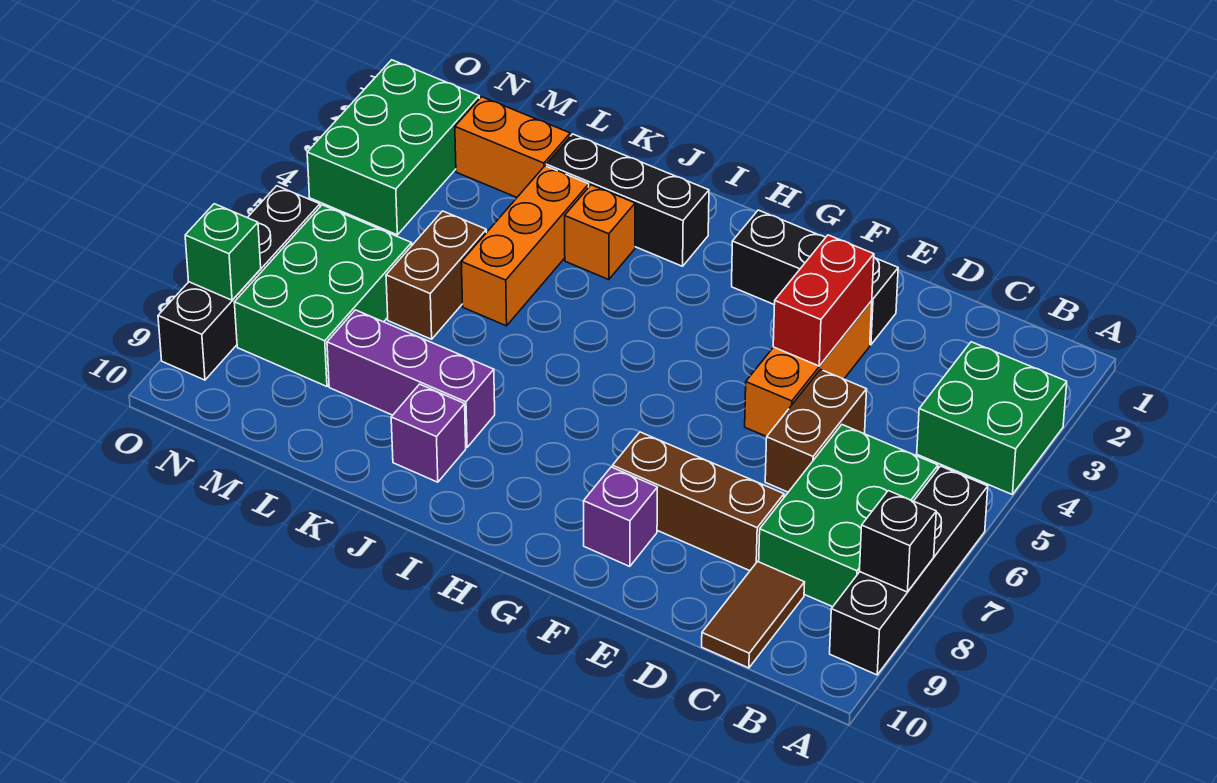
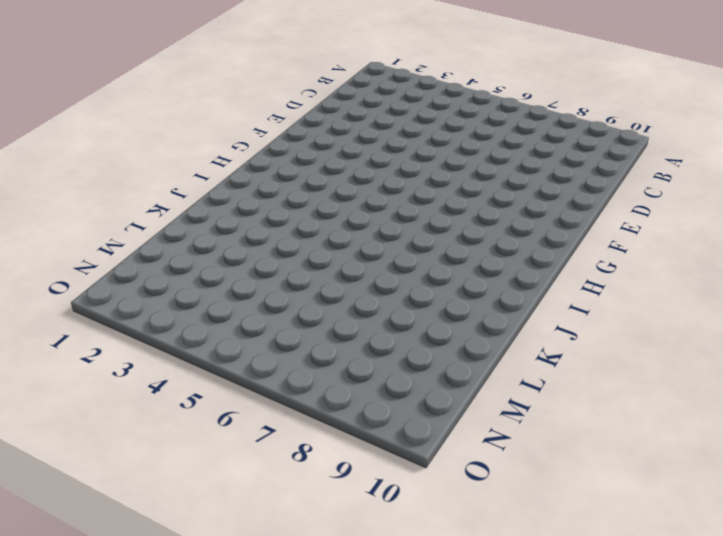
none -> green brick A3:B4 level 1
none -> black brick A6:A9 level 1
none -> green brick B6:C8 level 1

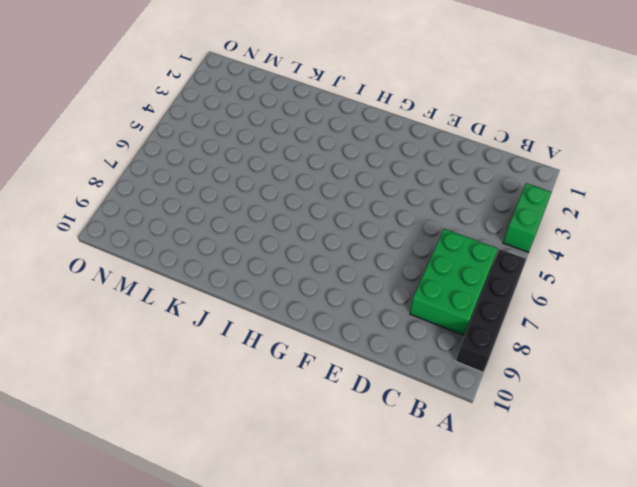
green brick A3:A4 level 1 -> green brick A3:B4 level 1
none -> brown tile C9:C10 level 1
none -> brown brick D5:D6 level 1
none -> brown brick D8:F8 level 1

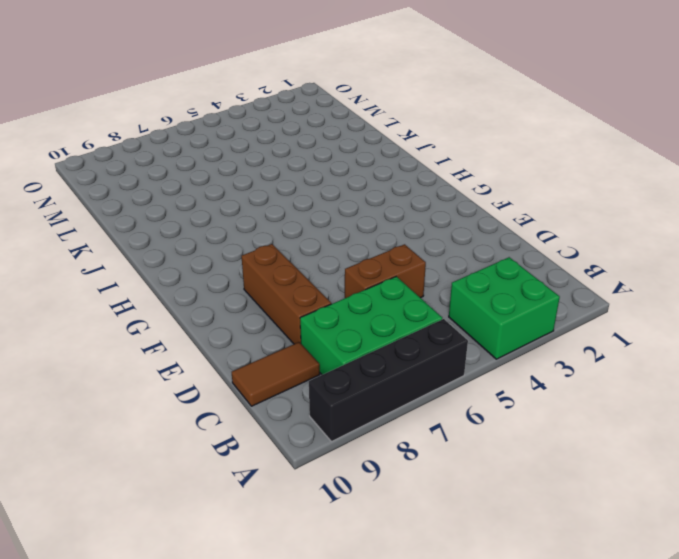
none -> black brick E2:G2 level 1
none -> orange brick E3:E5 level 1
none -> purple brick F9 level 1

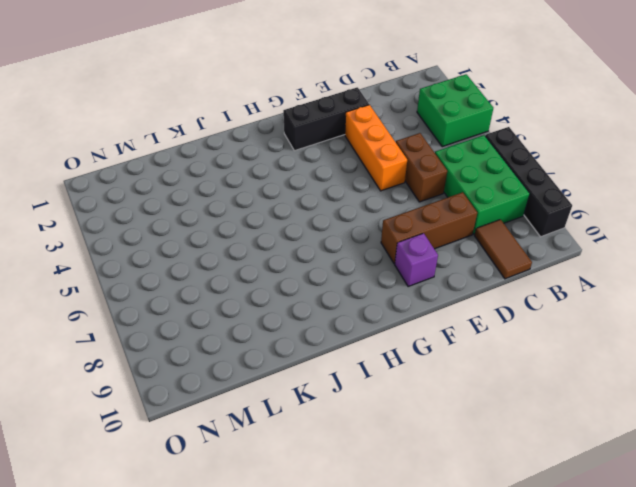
none -> black brick I2:K2 level 1
none -> orange brick J3 level 1
none -> purple brick J8:L8 level 1

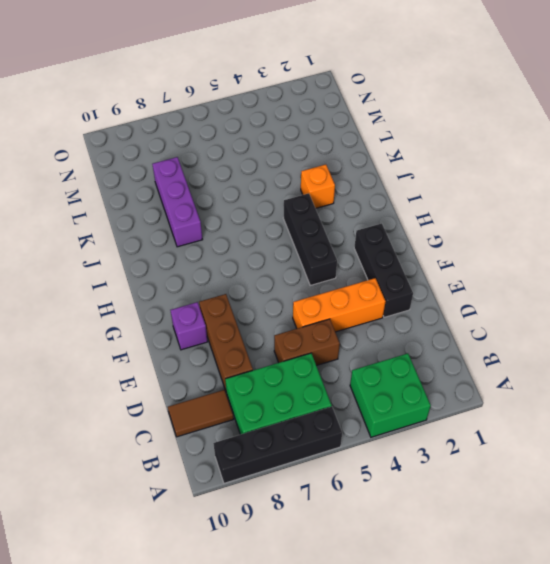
black brick G4:I4 level 1 -> black brick I2:K2 level 1
none -> purple brick J9 level 1
none -> orange brick K3:K5 level 1
none -> orange brick L2:M2 level 1

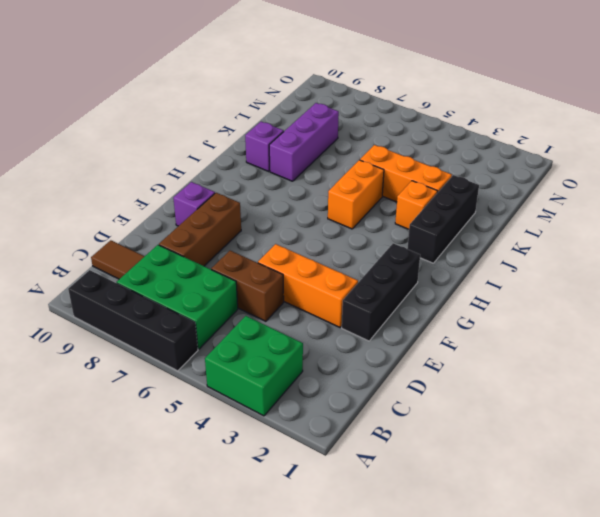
orange brick I5:J5 level 1 -> orange brick L2:M2 level 1
none -> brown brick L5:L6 level 1
none -> green brick M6:N8 level 1
none -> green brick N2:O4 level 1

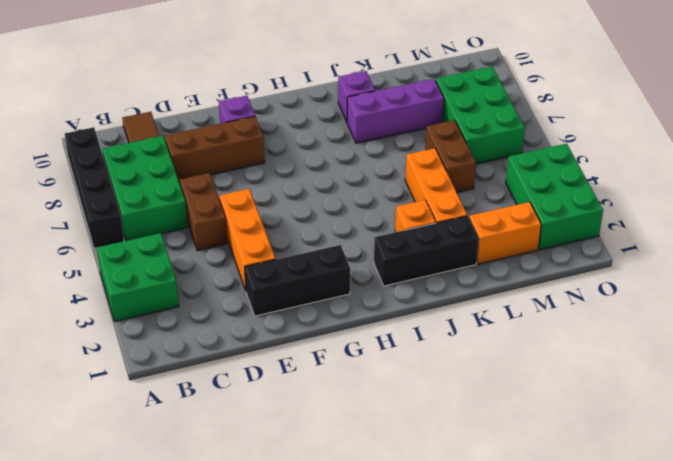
none -> black brick O6:O9 level 1
none -> black brick A8 level 2
none -> red brick E3:E4 level 2

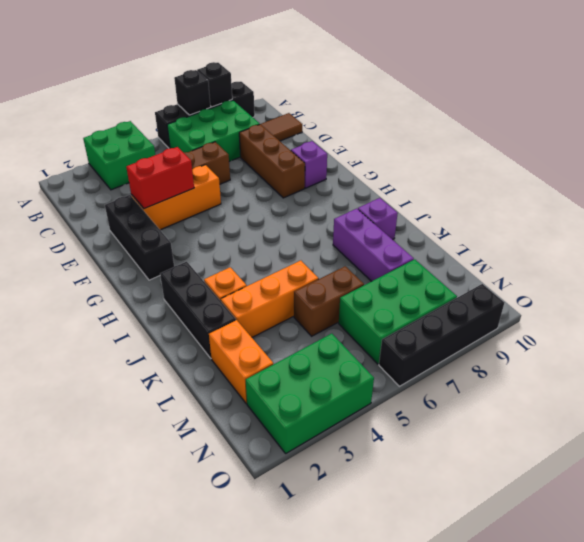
black brick A7 level 2 -> none
none -> green brick O8 level 2

